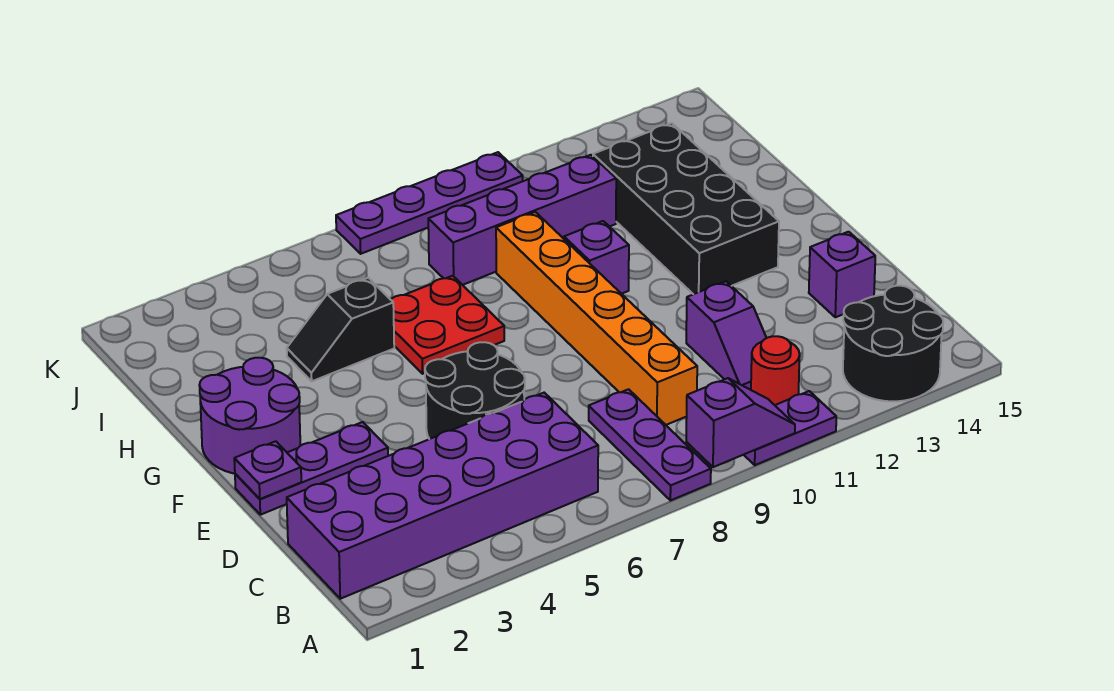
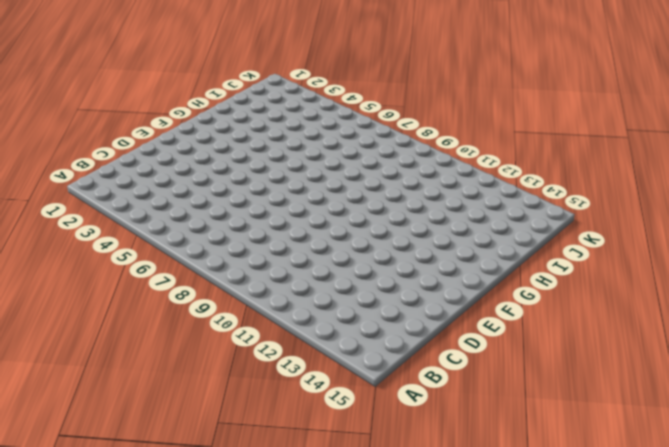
none -> purple plate A8:C8 level 1
none -> purple plate A10:A11 level 1
none -> black round brick A13:B14 level 1

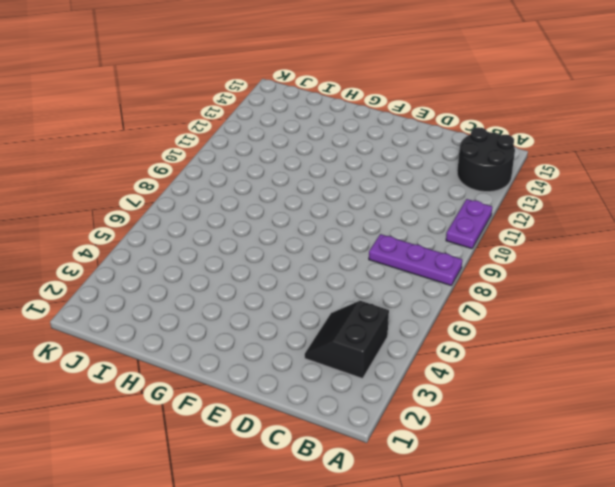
black slope B3:C4 level 1 top B -> purple brick B1:C6 level 1
none -> red round brick B11 level 1
none -> orange brick C9:H9 level 1
none -> purple slope C11:D11 level 1 top D

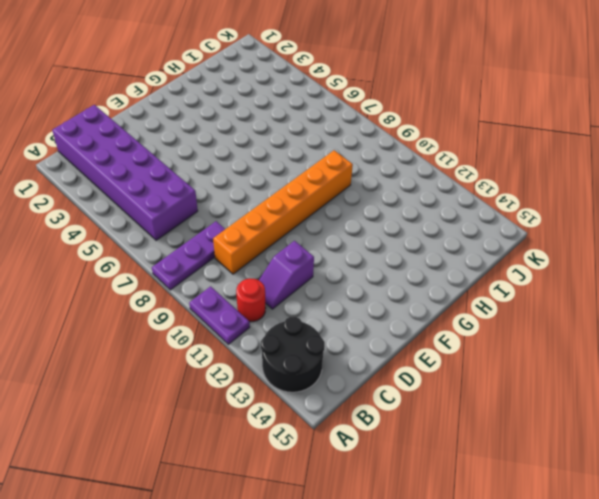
none -> black round brick D5:E6 level 1
none -> purple brick D14 level 1
none -> purple plate E1:E3 level 1

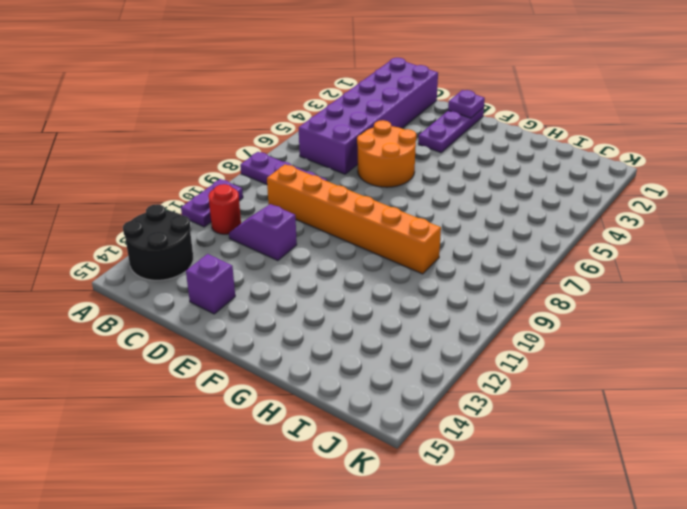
orange round brick D5:E6 level 1 -> black round brick D5:E6 level 1
none -> purple round brick F1:G2 level 1
none -> black brick F12:I13 level 1
none -> red plate G6:H7 level 1

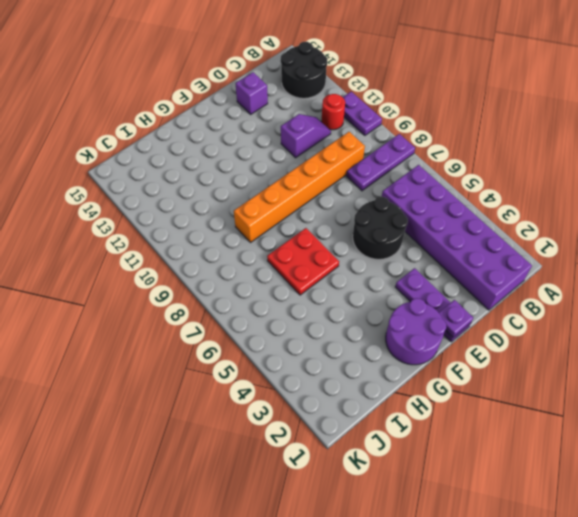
none -> black brick F12:I13 level 1
none -> purple brick G10 level 1
none -> black slope H4:H5 level 1 top 5

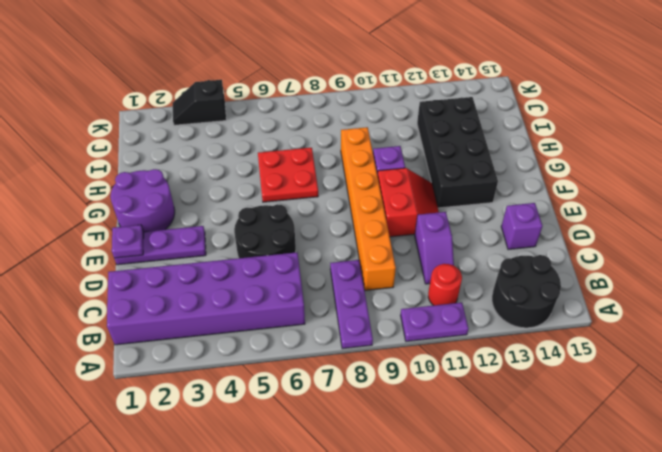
red slope E10:F11 level 1 top 10 -> none
black slope K3:K4 level 1 top 4 -> black slope H4:H5 level 1 top 5
none -> purple brick I8:I11 level 1
none -> purple plate K7:K10 level 1
none -> purple slope A9:A10 level 2 top 9

